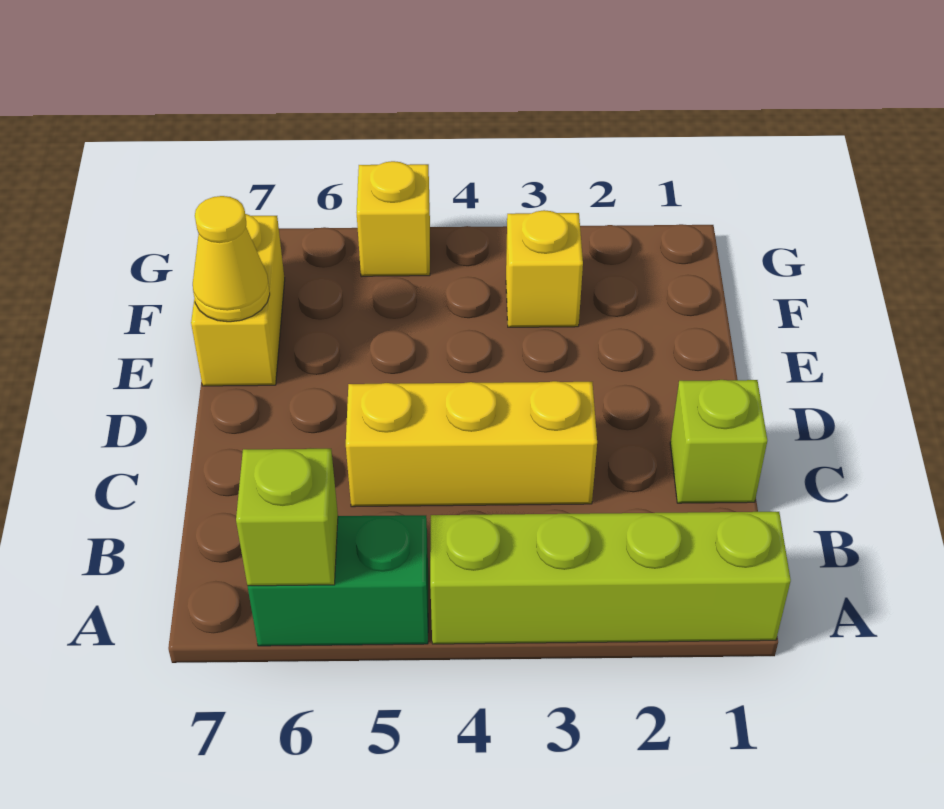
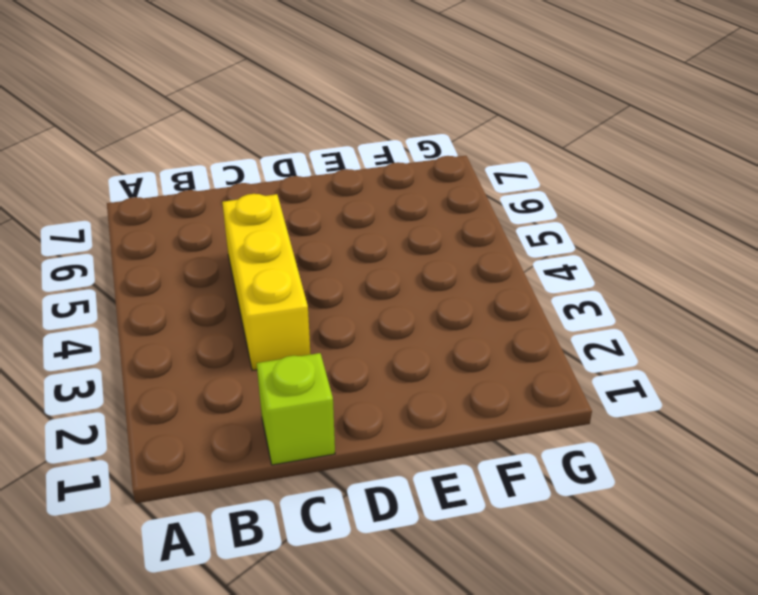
none -> lime brick A1:A4 level 1
none -> green brick A5:A6 level 1

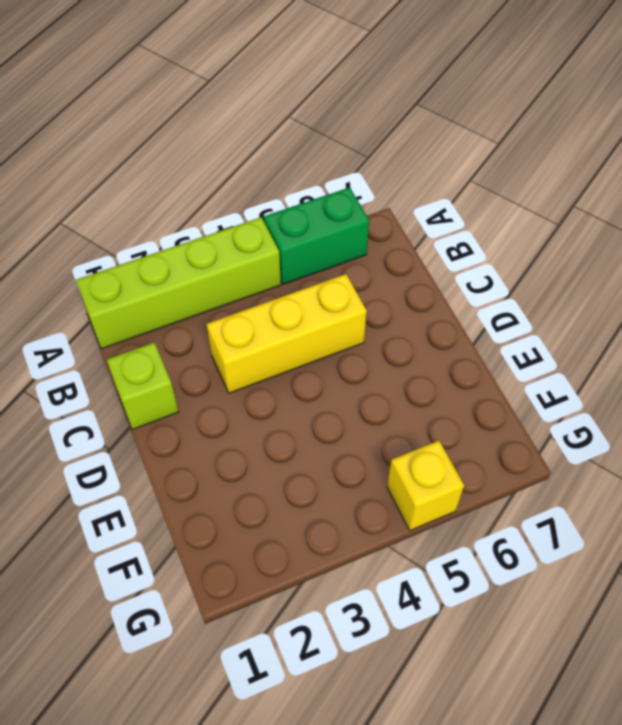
none -> yellow brick E7:F7 level 1
none -> yellow brick F3 level 1

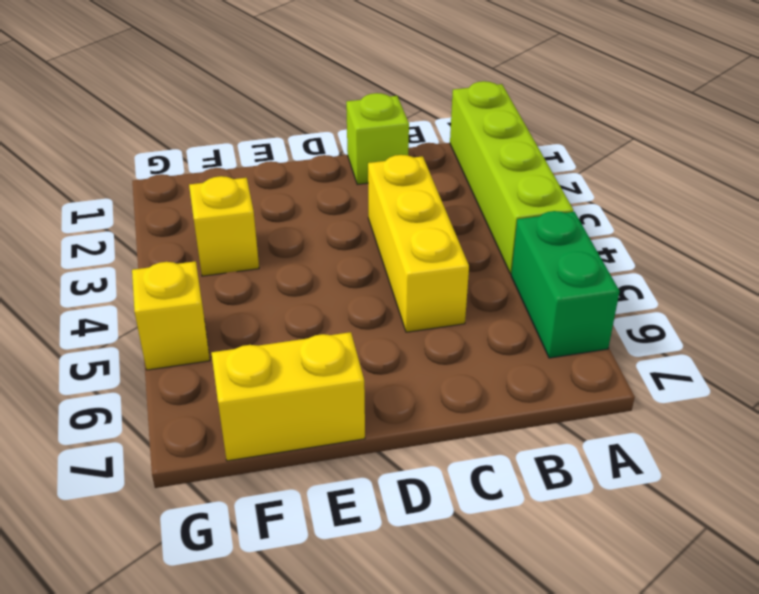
none -> lime brick A6 level 2
none -> yellow cone E7 level 2

